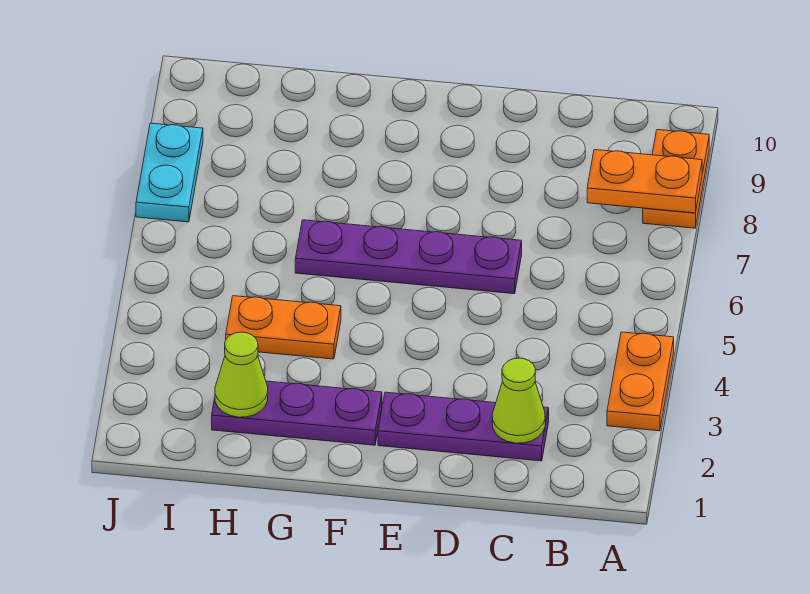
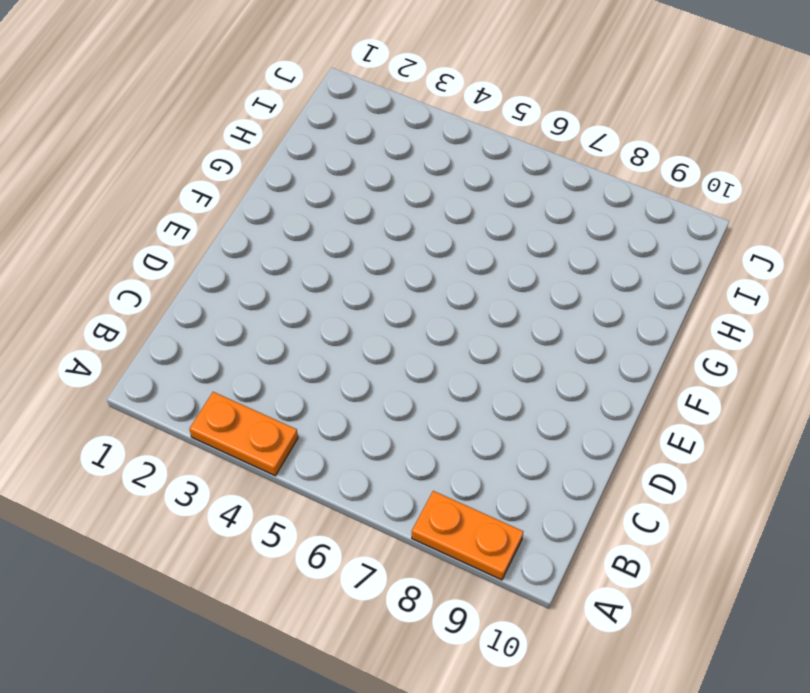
none -> purple plate C2:E2 level 1
none -> purple plate D6:G6 level 1

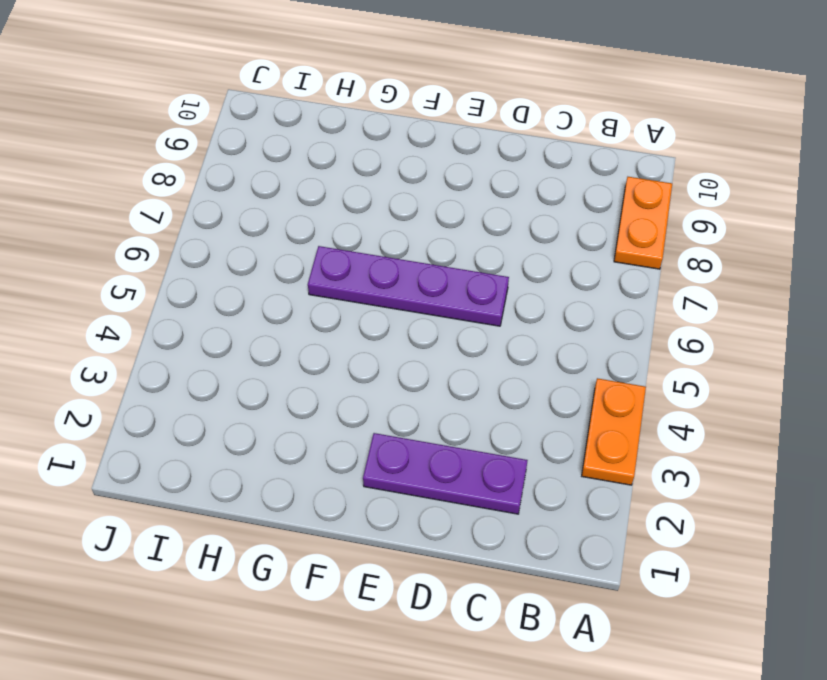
none -> purple plate F2:H2 level 1
none -> orange plate G4:H4 level 1

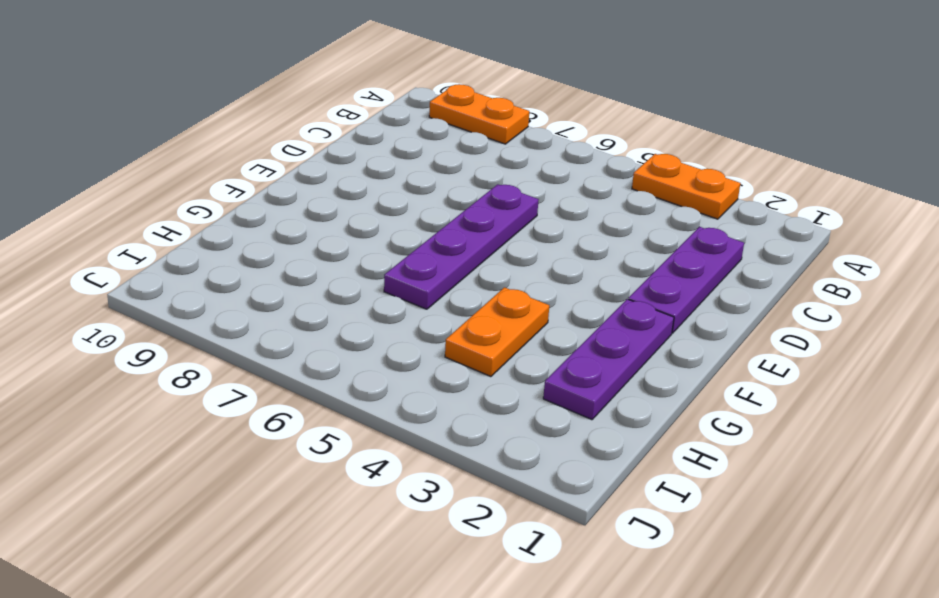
none -> cyan plate J7:J8 level 1
none -> orange plate A8:B8 level 2

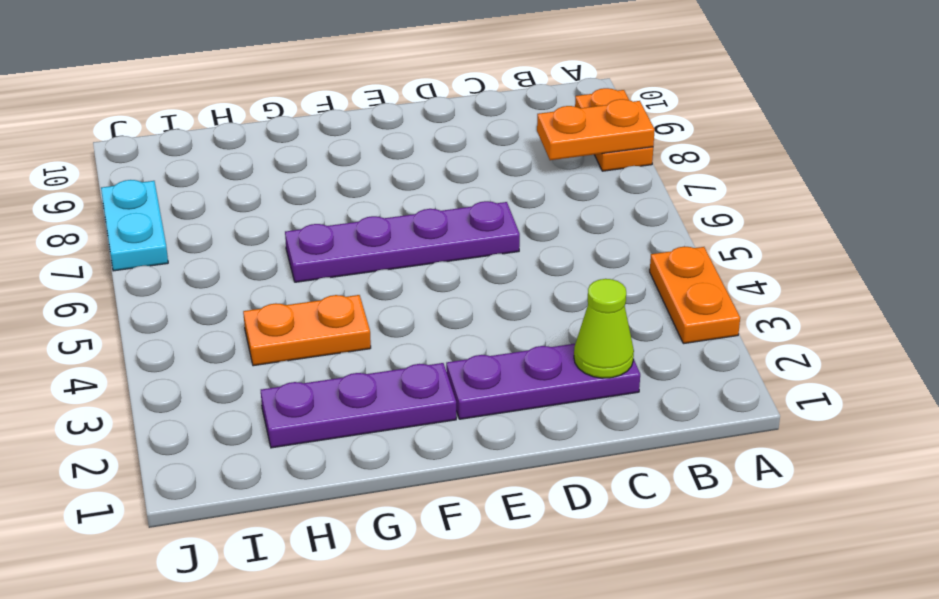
none -> lime cone H2 level 2

